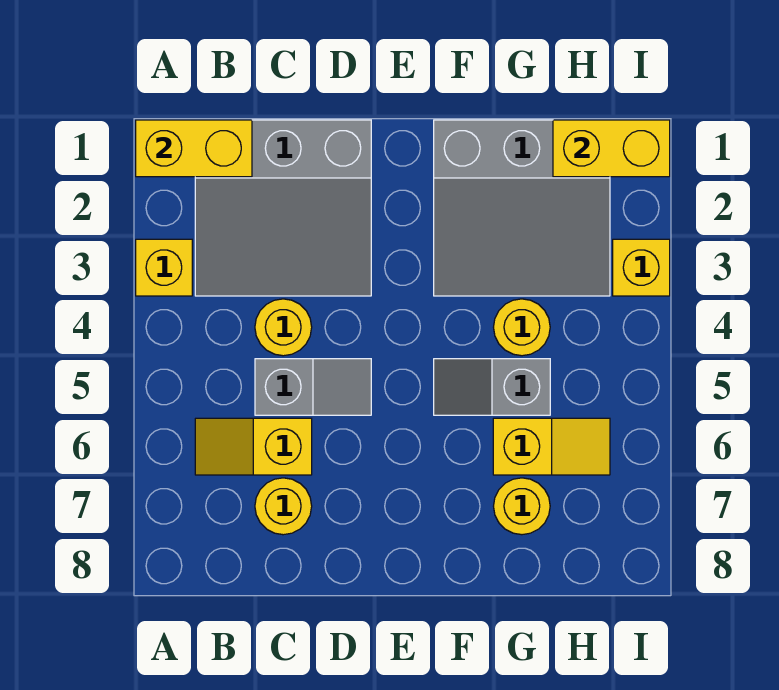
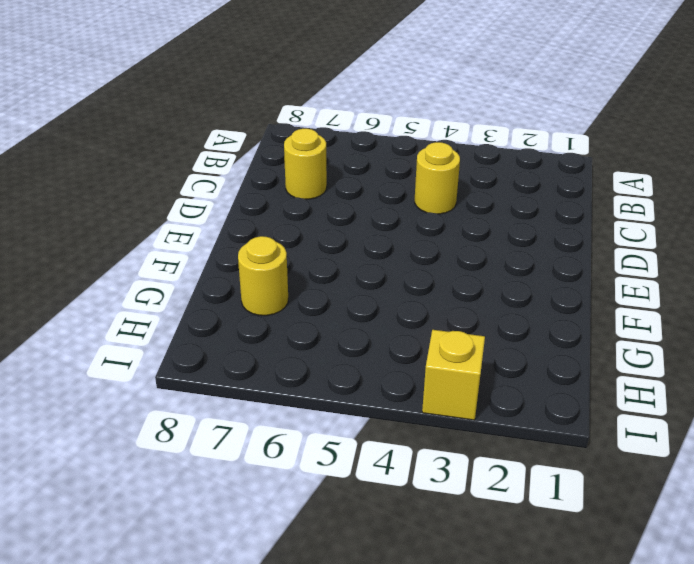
none -> yellow brick A3 level 1
none -> grey slope B1:D3 level 1 top 1
none -> yellow slope B6:C6 level 1 top C

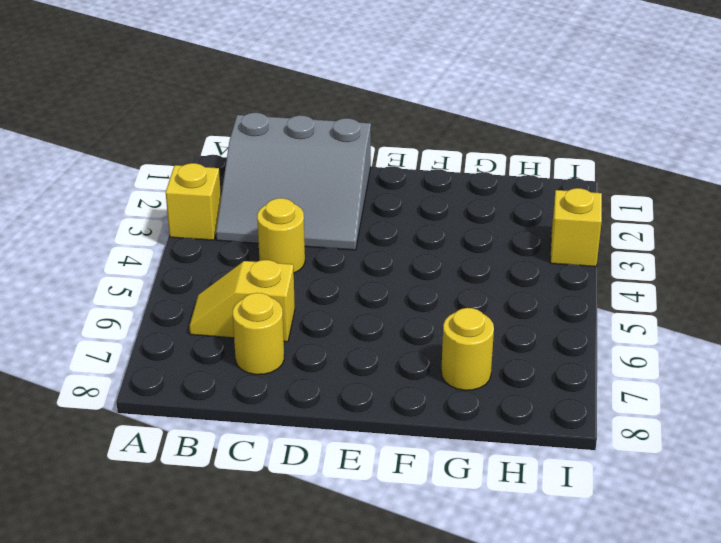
none -> grey slope C5:D5 level 1 top C
none -> grey slope F1:H3 level 1 top 1
none -> grey slope F5:G5 level 1 top G

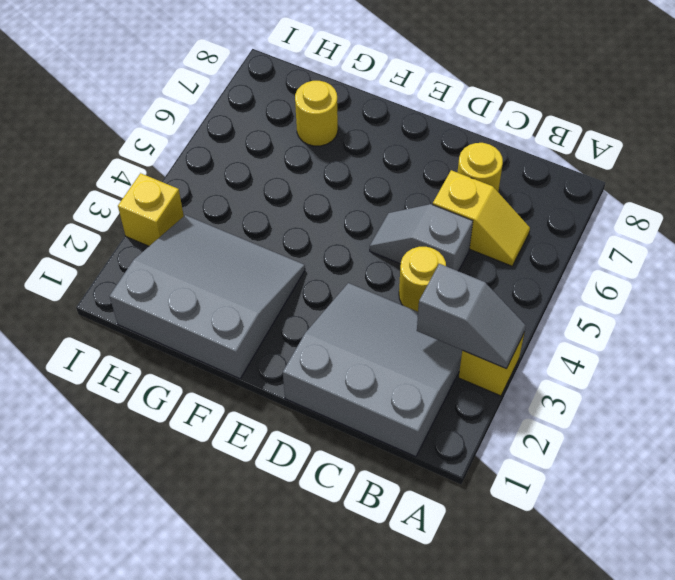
grey slope A3:B3 level 2 top B -> grey slope F5:G5 level 1 top G
none -> yellow round brick G4 level 1
none -> yellow slope G6:H6 level 1 top G
none -> yellow brick A1:B1 level 2

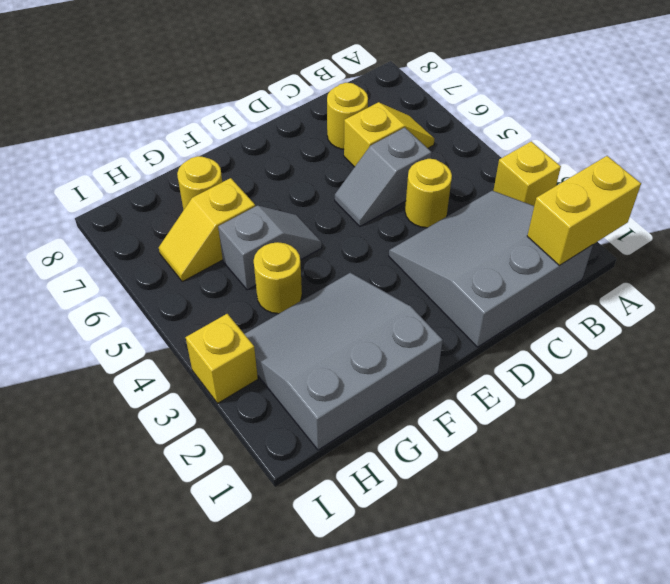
none -> yellow brick H1:I1 level 2

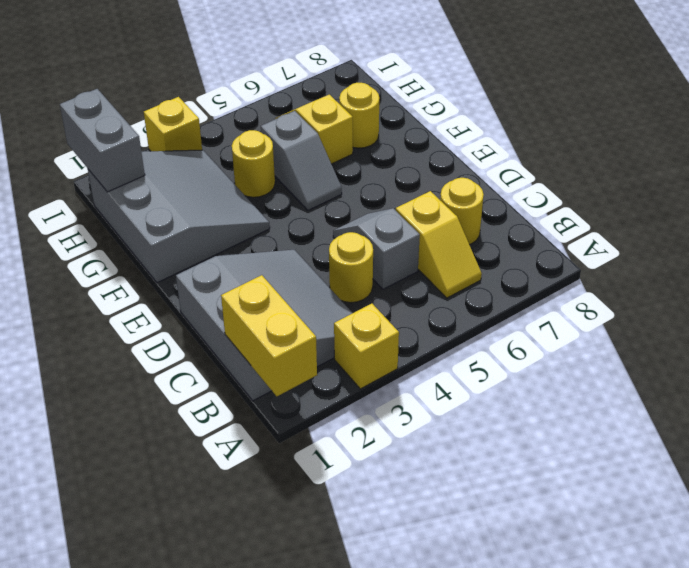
grey brick H1:I1 level 2 -> yellow brick H1:I1 level 2

